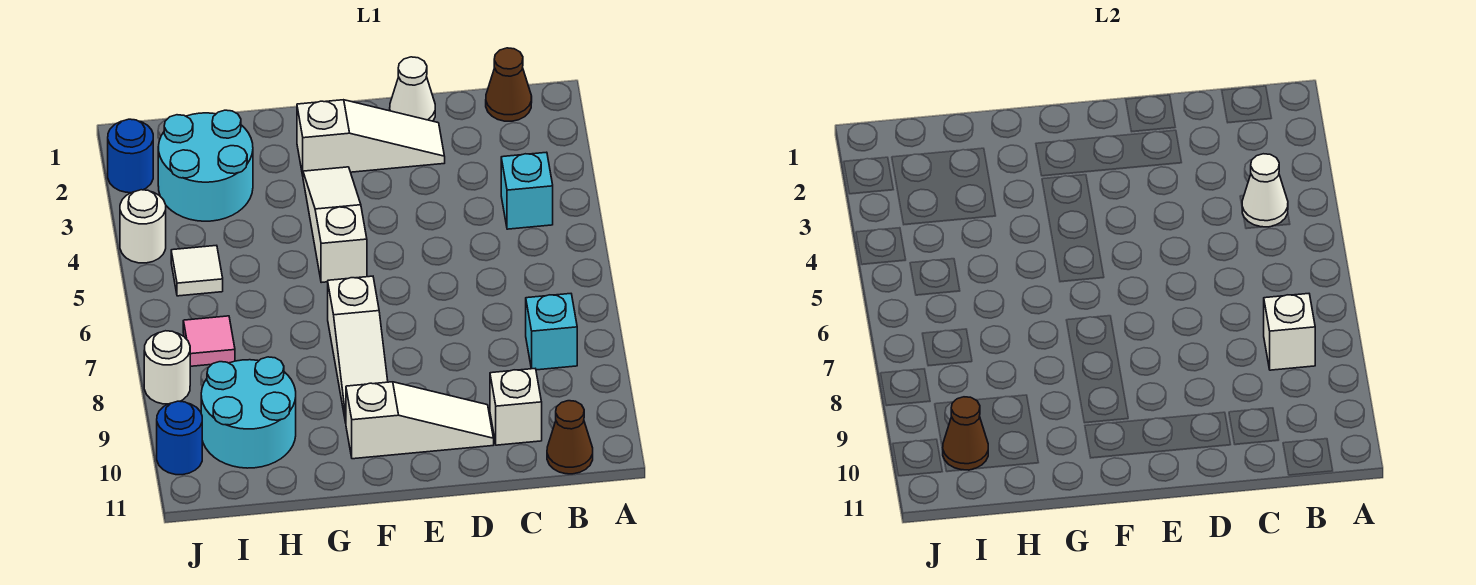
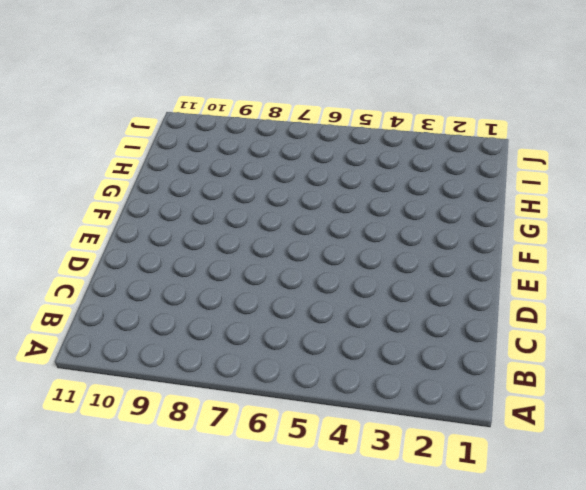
none -> brown cone B1 level 1
none -> cyan brick B4 level 1
none -> cyan brick B8 level 1

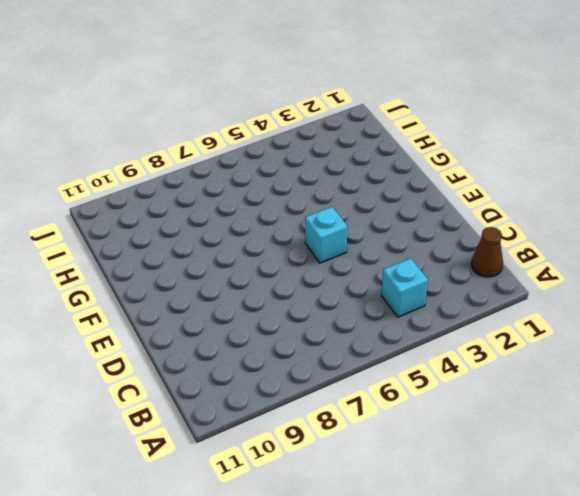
cyan brick E5 level 1 -> cyan brick B8 level 1
none -> brown cone B11 level 1
none -> white brick C10 level 1
none -> white cone D1 level 1

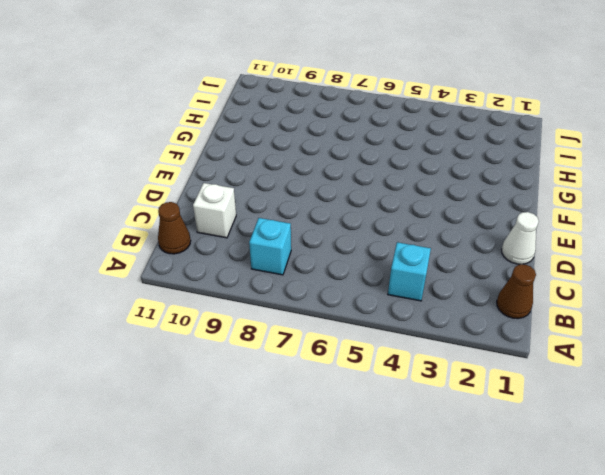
none -> white slope D2:F2 level 1 top F
none -> white slope D10:F10 level 1 top F
none -> white slope F3:F5 level 1 top 5

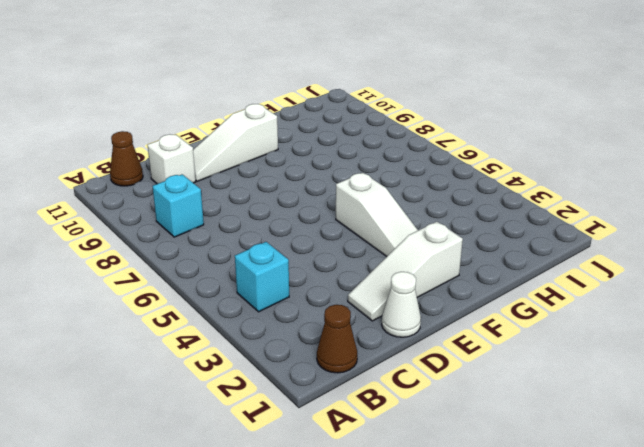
none -> white slope F7:F9 level 1 top 7
none -> cyan round brick H2:I3 level 1
none -> cyan round brick H9:I10 level 1

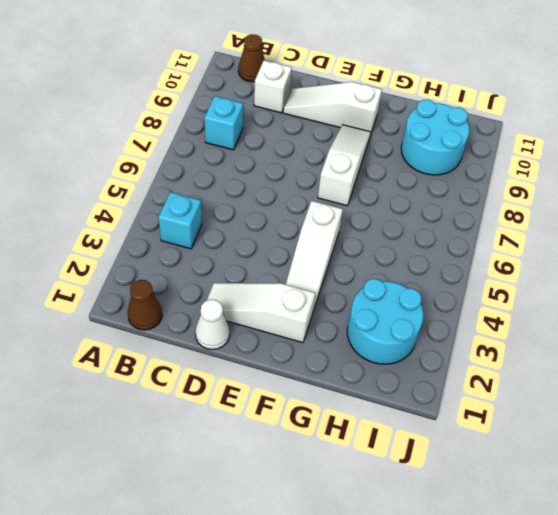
none -> white tile I5 level 1
none -> pink tile I7 level 1
none -> blue round brick J2 level 1

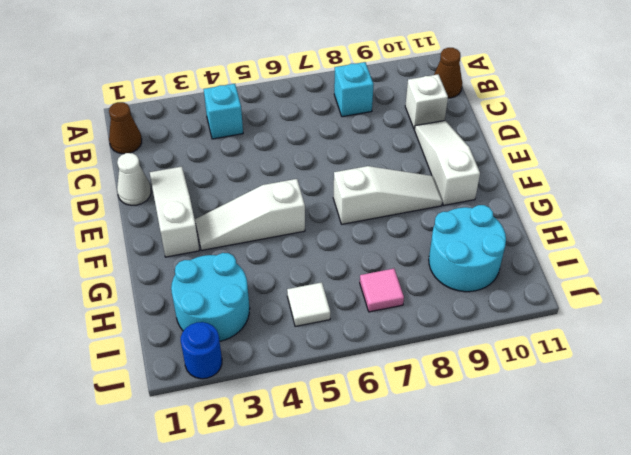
none -> white round brick J4 level 1
none -> white round brick J8 level 1
none -> blue round brick J10 level 1

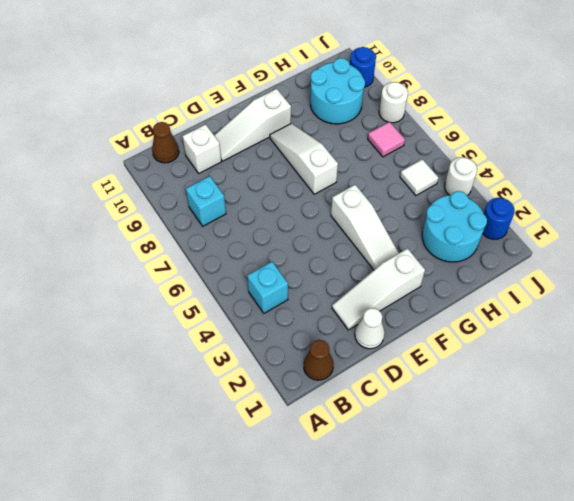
none -> white cone B4 level 2
none -> white brick B8 level 2
none -> brown cone I10 level 2

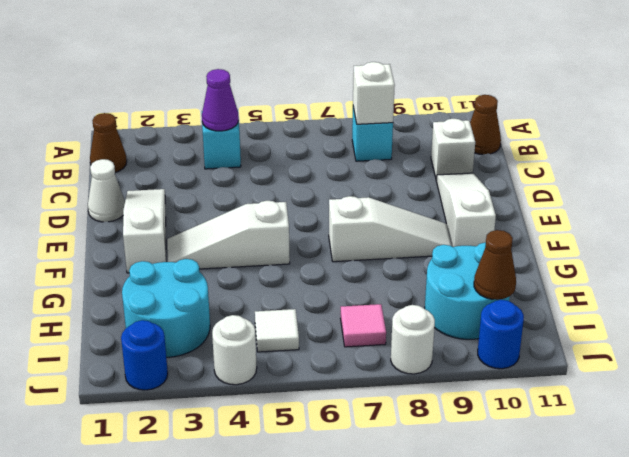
purple cone B4 level 2 -> white cone B4 level 2

